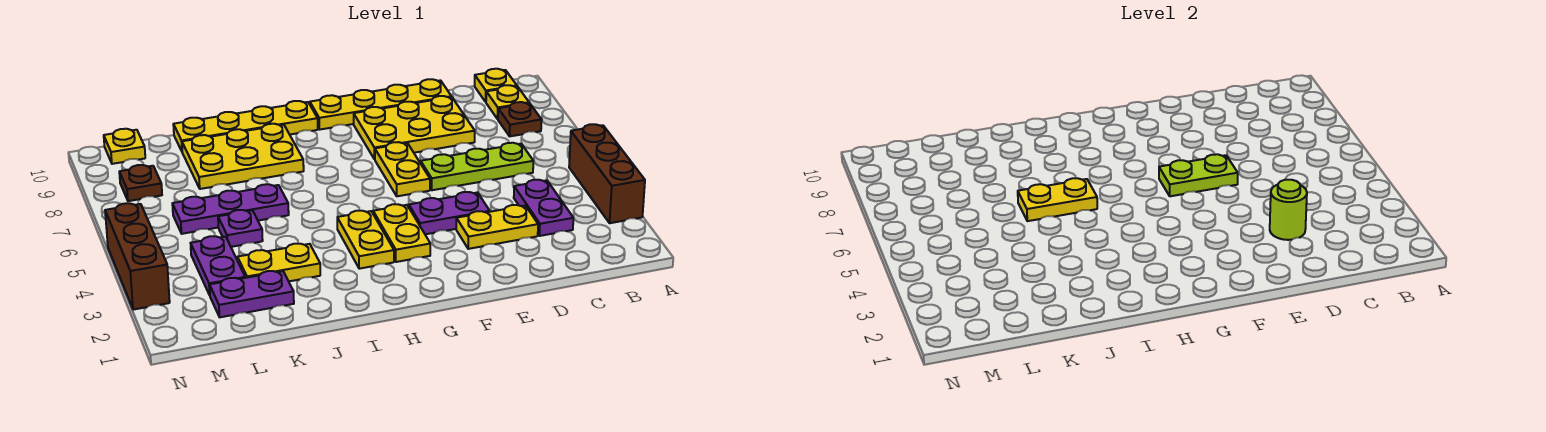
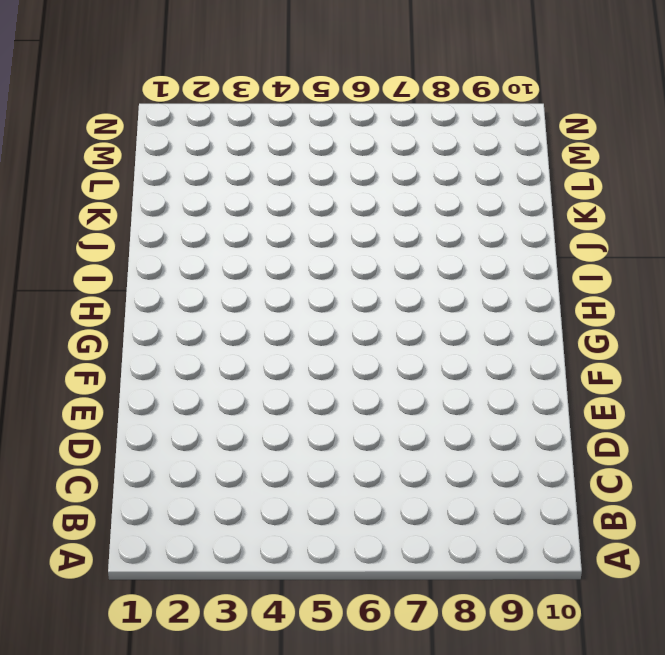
none -> brown brick A3:A5 level 1
none -> brown plate B8 level 1
none -> yellow plate B9 level 1

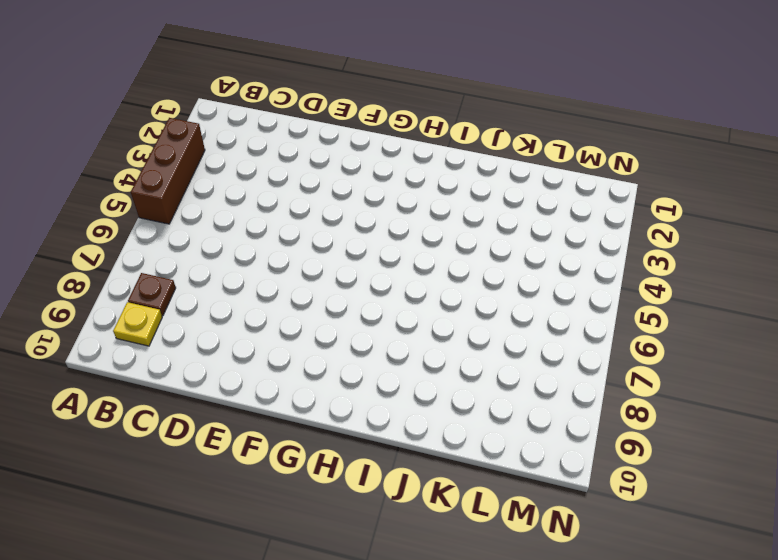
none -> yellow plate B10 level 1
none -> purple plate C3:C4 level 1
none -> lime plate C6:E6 level 1

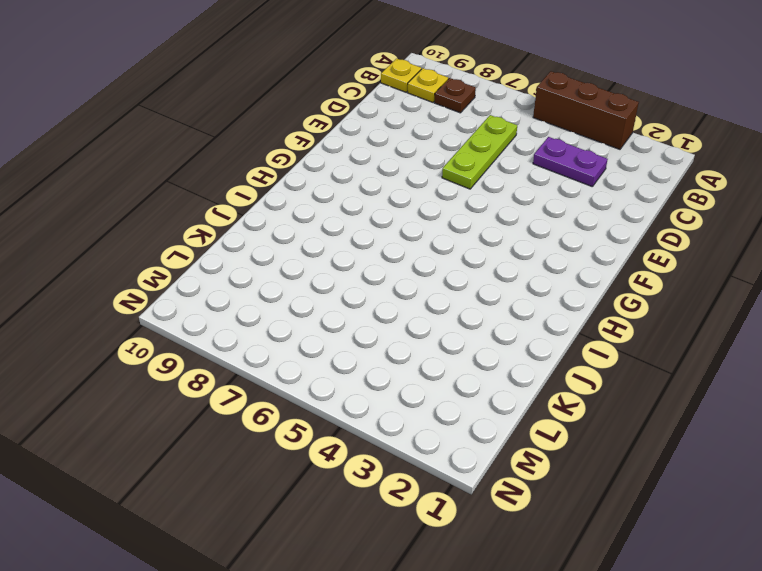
none -> yellow plate D3:E3 level 1
none -> yellow plate D8:F9 level 1
none -> yellow plate D10:G10 level 1

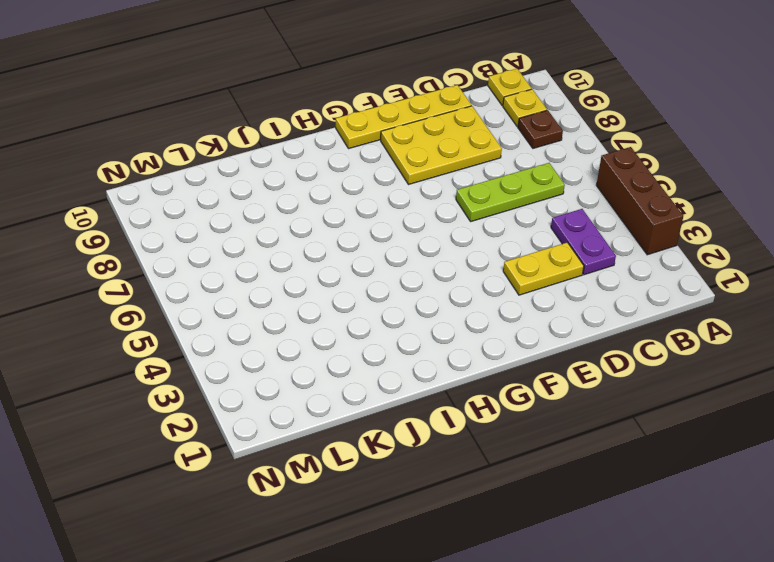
none -> purple plate E4:F4 level 1
none -> yellow plate F6:F7 level 1
none -> yellow plate G3:G4 level 1

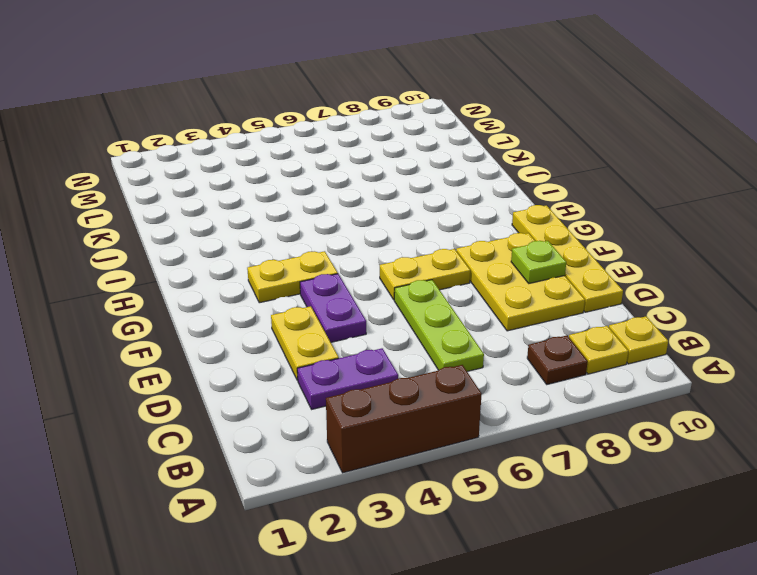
lime plate E9 level 2 -> none
none -> yellow plate H3:H4 level 1
none -> yellow plate H10:K10 level 1
none -> yellow plate I8:K9 level 1

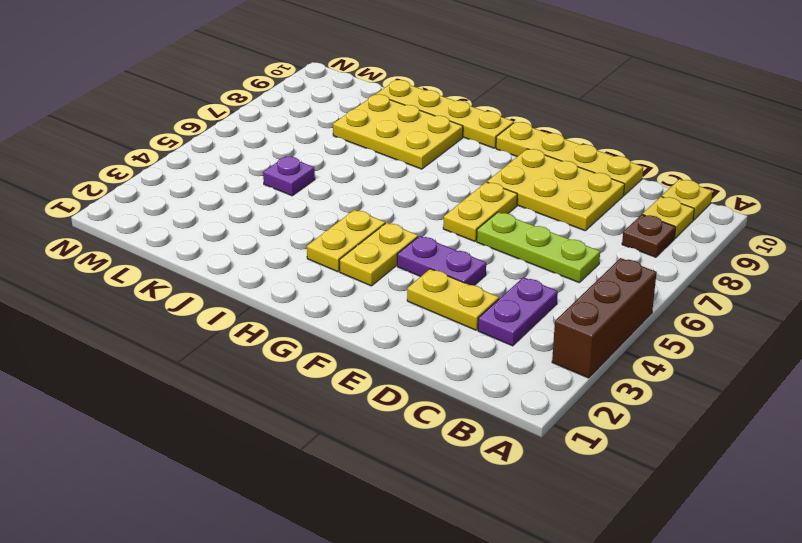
none -> yellow plate J3:K3 level 1
none -> purple plate J6:L6 level 1
none -> purple plate K2:L2 level 1

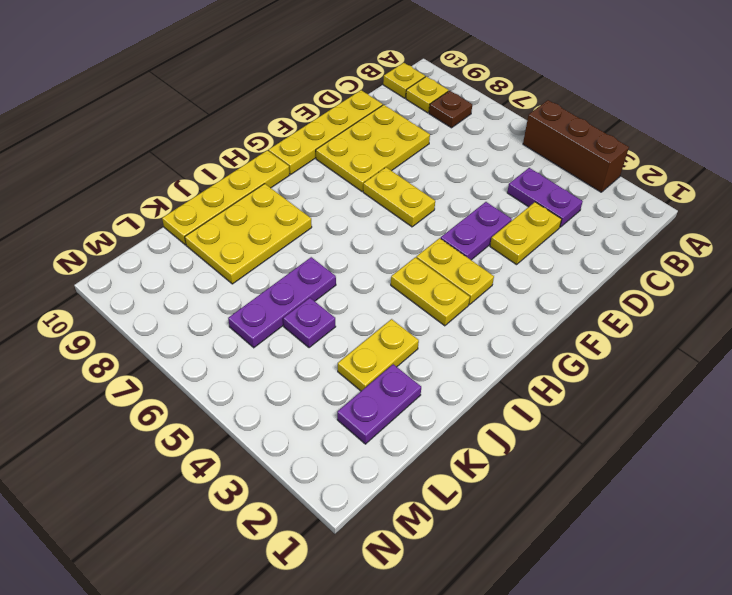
none -> lime plate C6:E6 level 1
none -> purple plate L3:L4 level 1
none -> brown plate M8 level 1

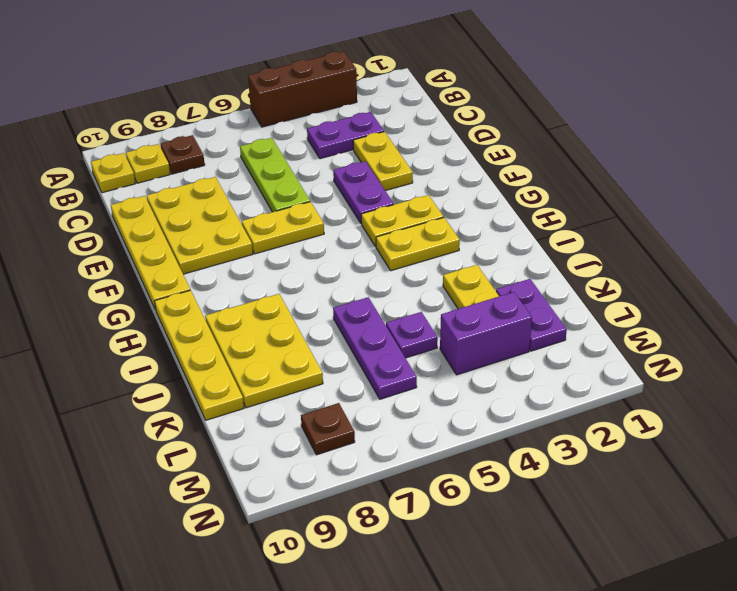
purple brick L3:L4 level 1 -> purple plate L3:L4 level 1
none -> yellow plate M10 level 1
none -> brown brick N3:N5 level 1
none -> lime round brick D3 level 2

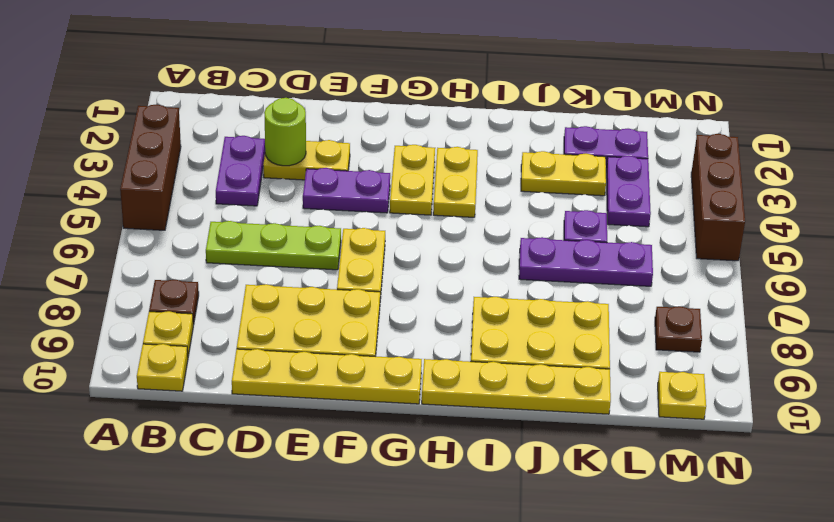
none -> lime plate E6:F6 level 2
none -> yellow plate I6:J6 level 2

